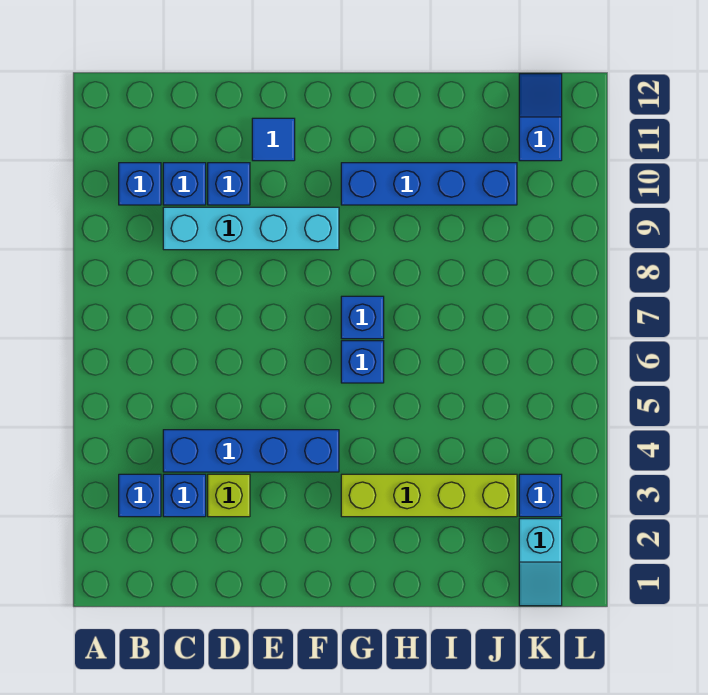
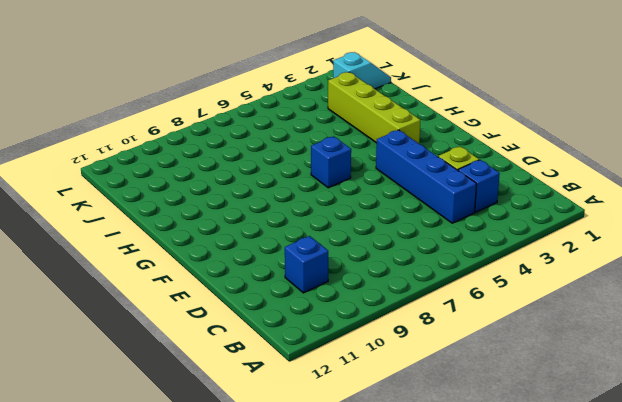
none -> blue brick B3 level 1
none -> blue brick B10 level 1
none -> cyan brick C9:F9 level 1

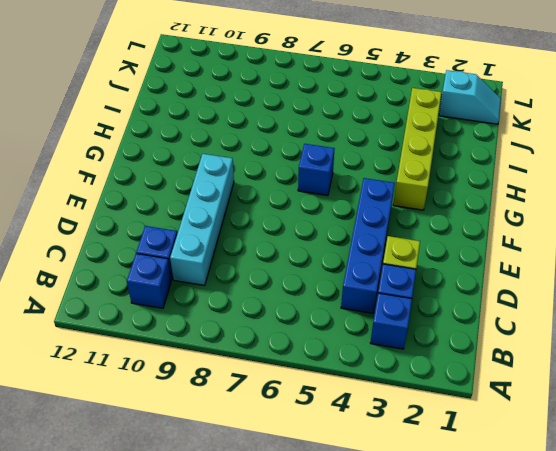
none -> blue brick D10 level 1
none -> blue tile E11 level 1
none -> blue brick G7 level 1

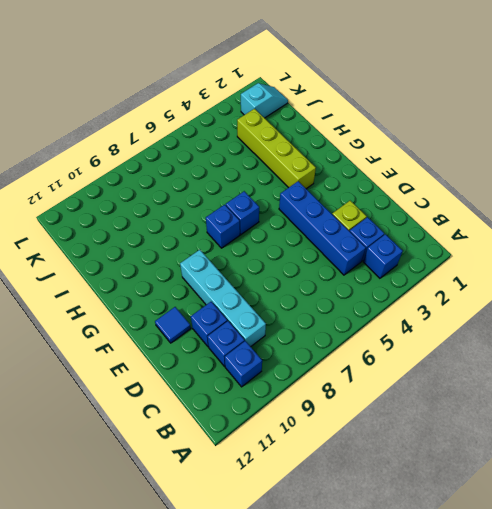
none -> blue brick G10:J10 level 1
none -> blue brick K3 level 1
none -> blue slope K11:K12 level 1 top 11

